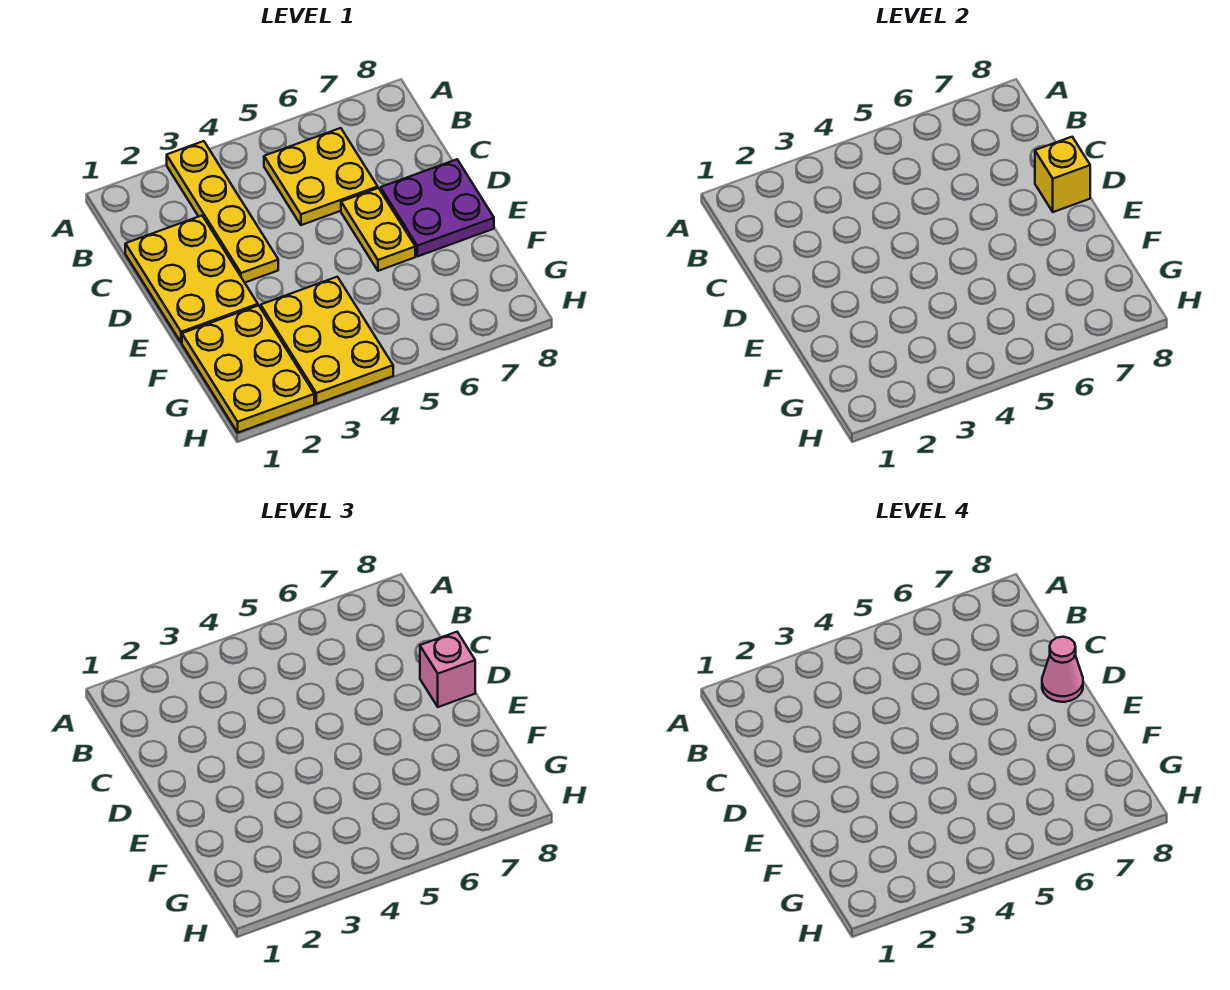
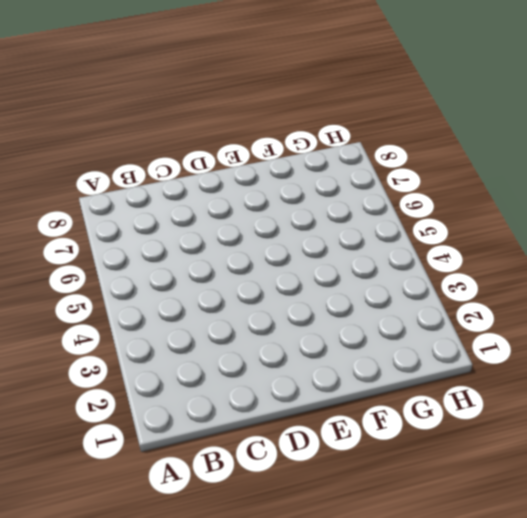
none -> yellow plate A3:D3 level 1
none -> yellow plate B5:C6 level 1

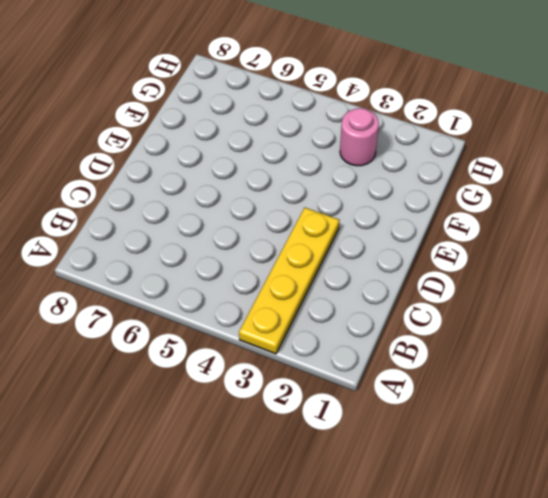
pink round brick G3 level 1 -> yellow plate F3:H4 level 1
none -> yellow plate B5:C6 level 1
none -> yellow plate C1:E2 level 1

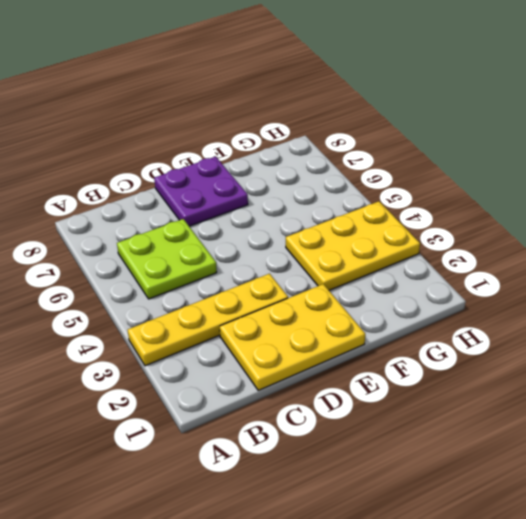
lime plate B5:C6 level 1 -> yellow plate B5:C6 level 1
none -> yellow plate D6:E6 level 1
none -> yellow plate F1:H2 level 1

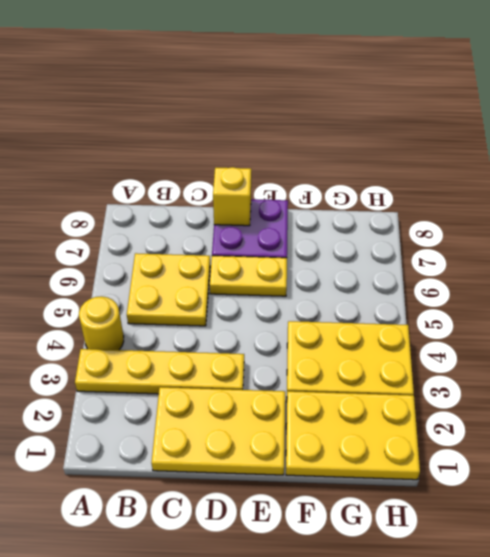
yellow round brick A4 level 1 -> none
none -> pink brick D8 level 3
none -> pink cone D8 level 4

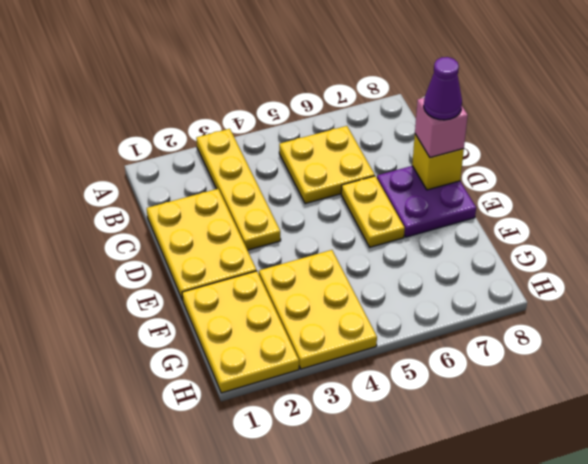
purple cone D8 level 4 -> pink cone D8 level 4

